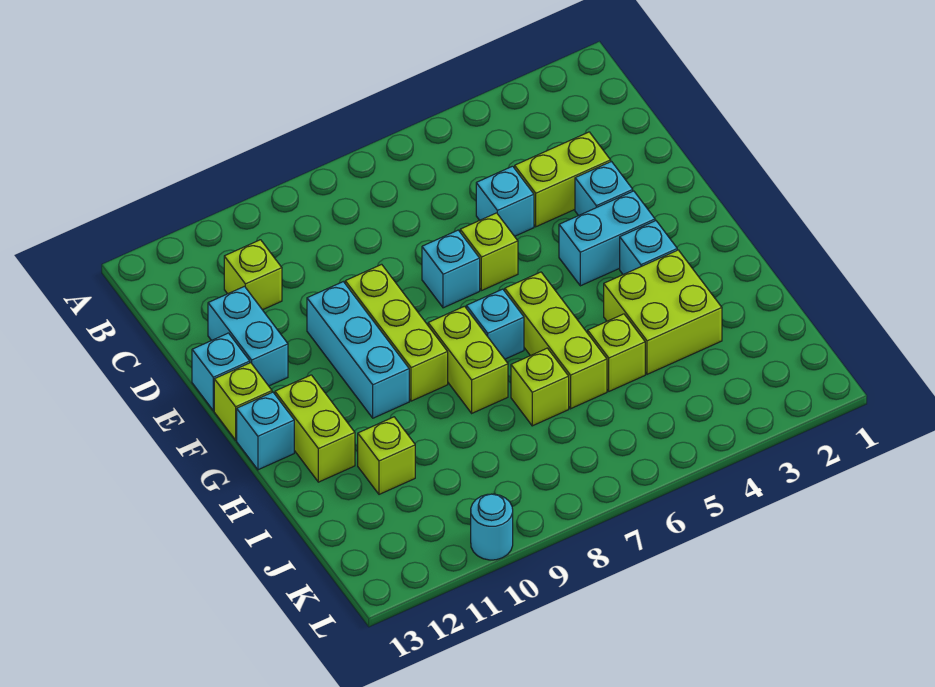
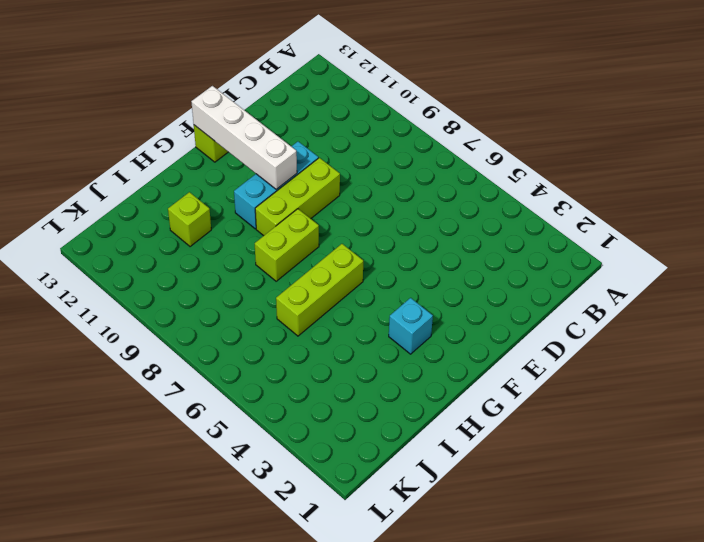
white brick F10:F13 level 2 -> none
none -> lime brick C11 level 1
none -> lime brick D3:D4 level 1
none -> cyan brick D5 level 1

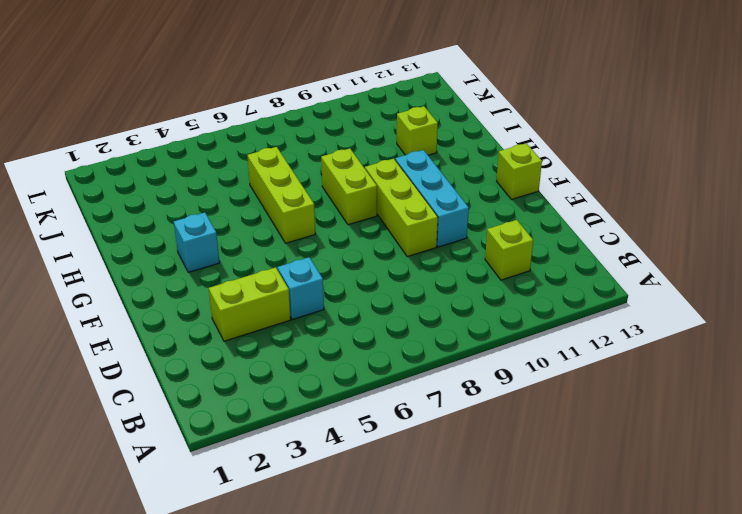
none -> cyan brick D12:E12 level 1
none -> cyan brick E3 level 1
none -> lime brick E6 level 1

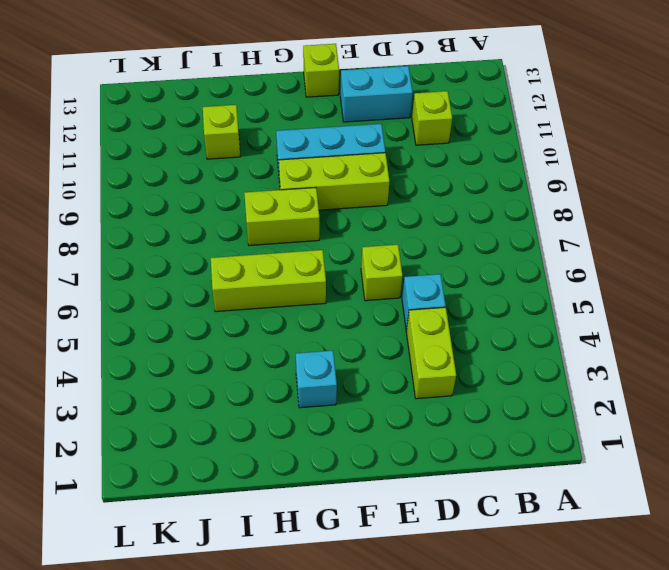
none -> cyan brick E3 level 1
none -> cyan brick E7 level 1
none -> cyan brick E13 level 1

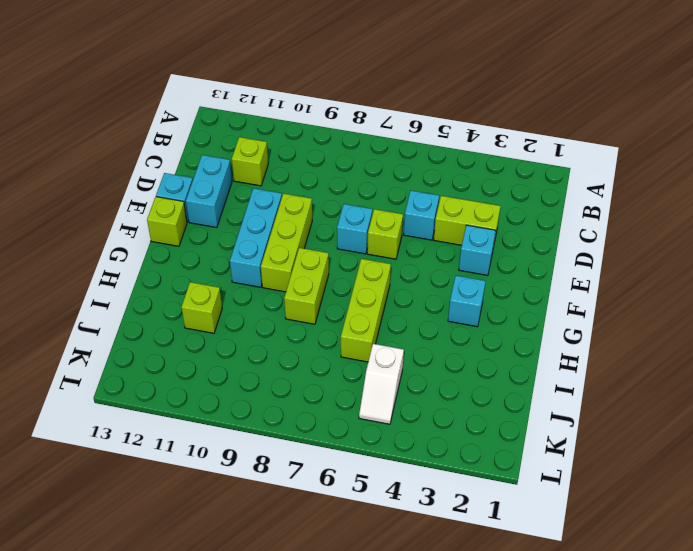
white slope J5:K5 level 1 top J -> none
none -> cyan brick F3:F4 level 1
none -> cyan brick G7 level 1
none -> lime brick G12:H12 level 1

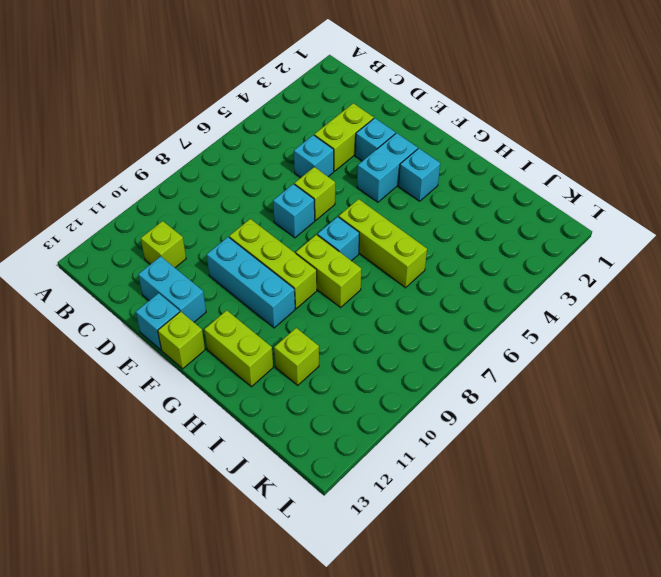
none -> cyan brick G13 level 1
none -> lime brick H3:I4 level 1
none -> lime brick I5 level 1

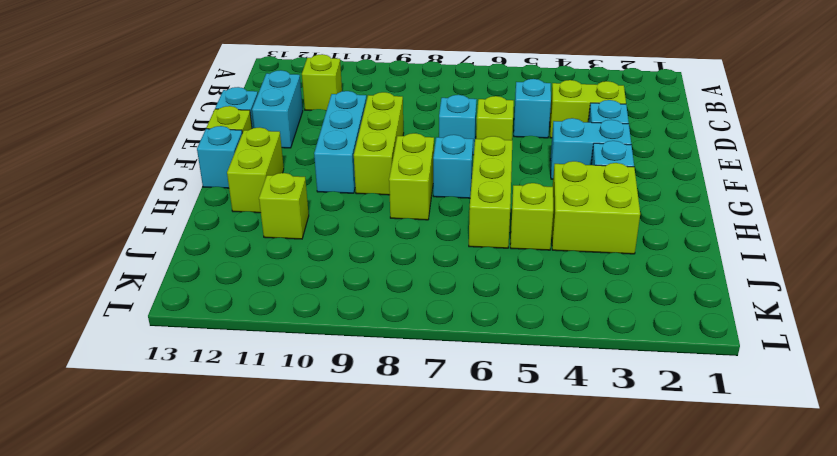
none -> lime brick I7 level 1
none -> cyan round brick L10 level 1

